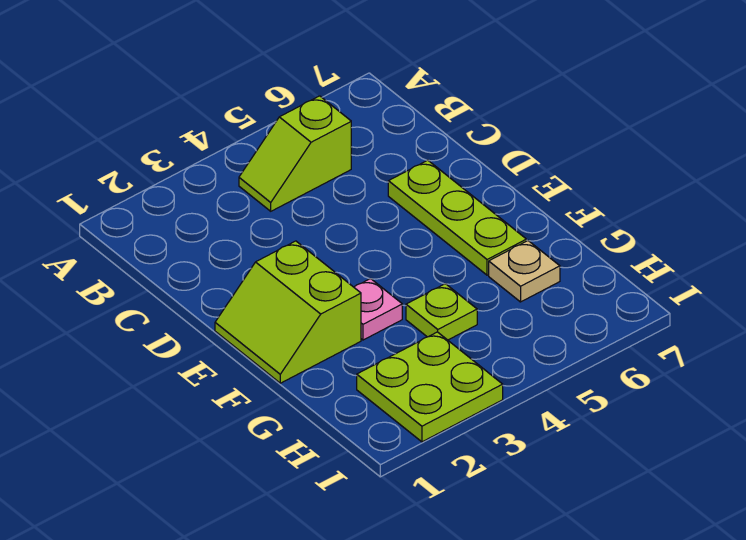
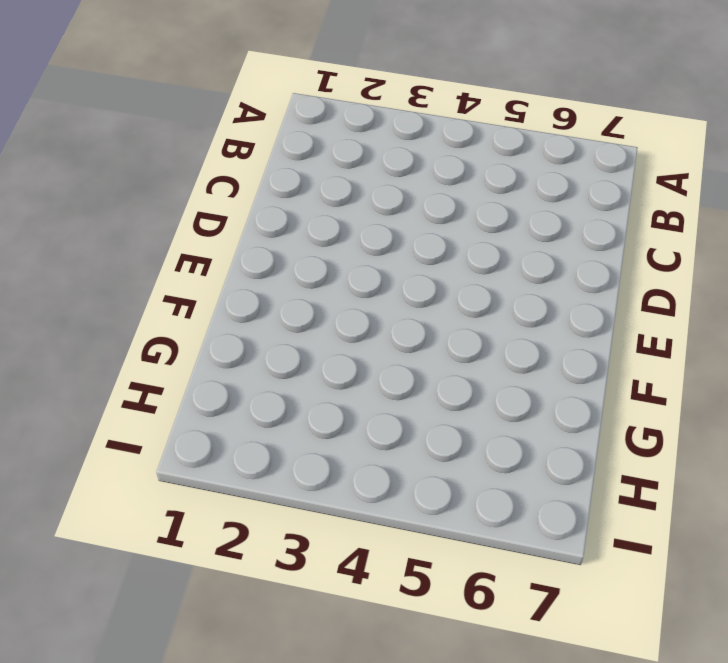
none -> lime slope B4:B5 level 1 top 5
none -> lime plate D6:F6 level 1

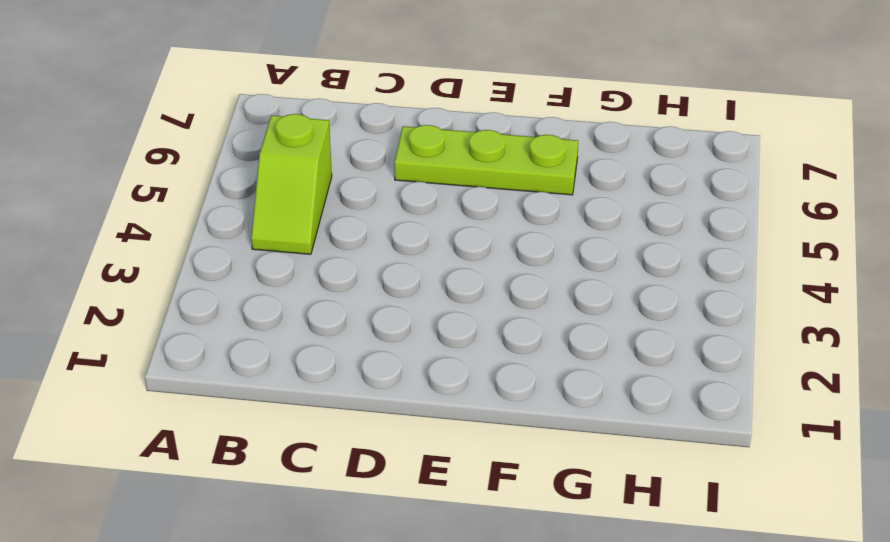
none -> lime slope E1:F2 level 1 top 2
none -> pink plate F3 level 1

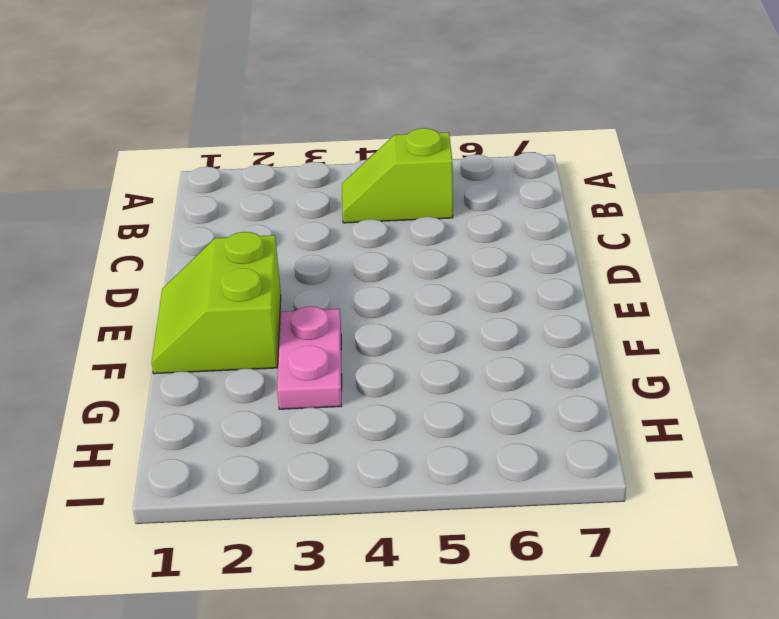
pink plate F3:G3 level 1 -> pink plate F3 level 1
none -> lime plate D6:F6 level 1
none -> lime plate G4 level 1

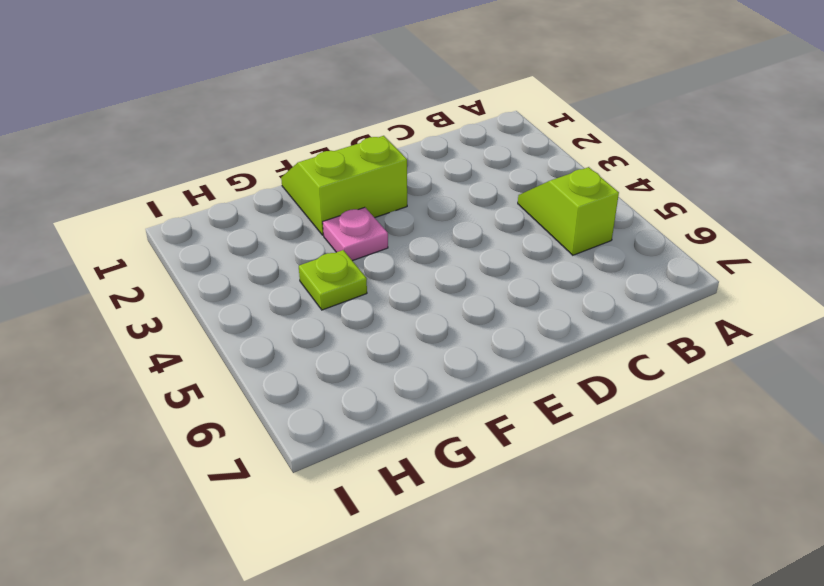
none -> lime plate D6:F6 level 1
none -> tan plate G6 level 1

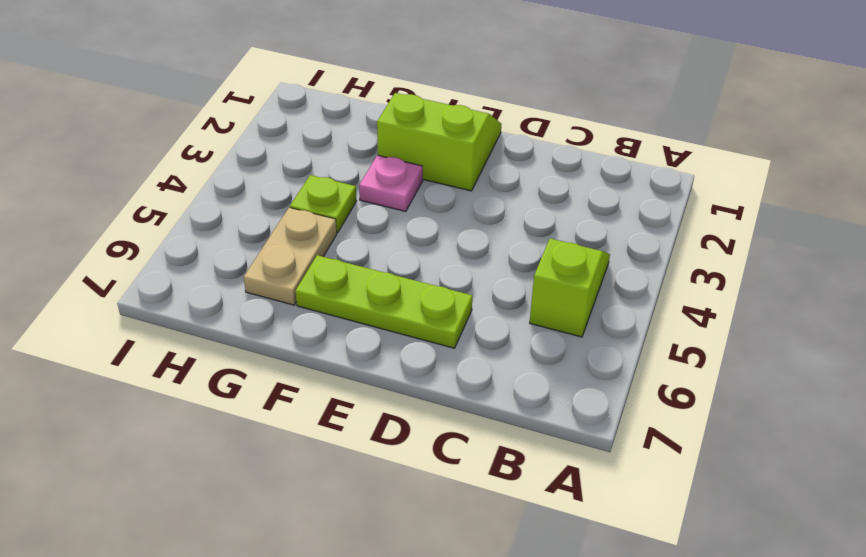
tan plate G5:G6 level 1 -> tan plate G6 level 1
none -> lime plate H2:I3 level 1

